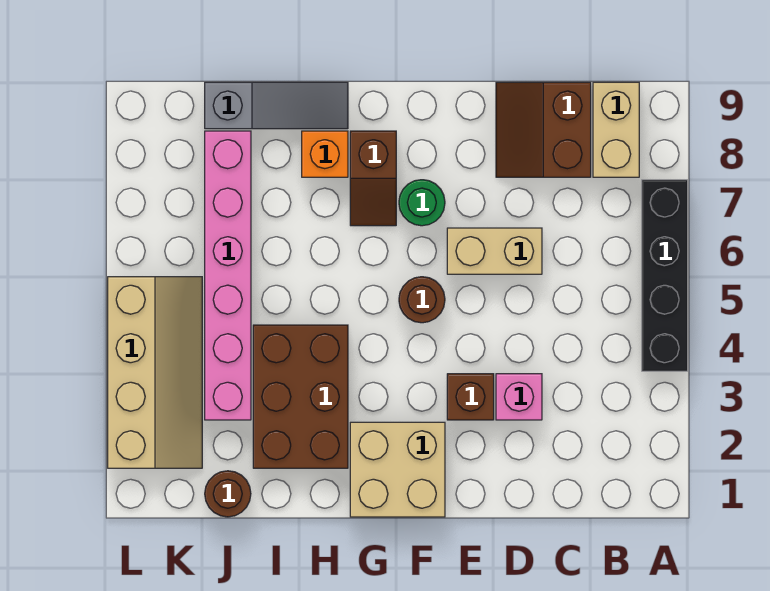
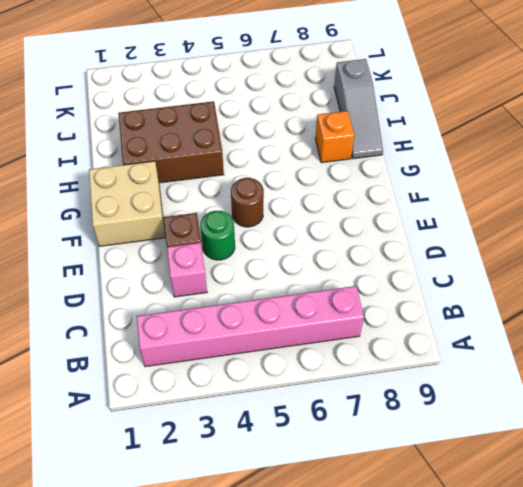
pink brick B2:B7 level 1 -> pink brick J3:J8 level 1
green round brick E4 level 1 -> green round brick F7 level 1
none -> black brick A4:A7 level 1
none -> tan brick B8:B9 level 1
none -> brown slope C8:D9 level 1 top C

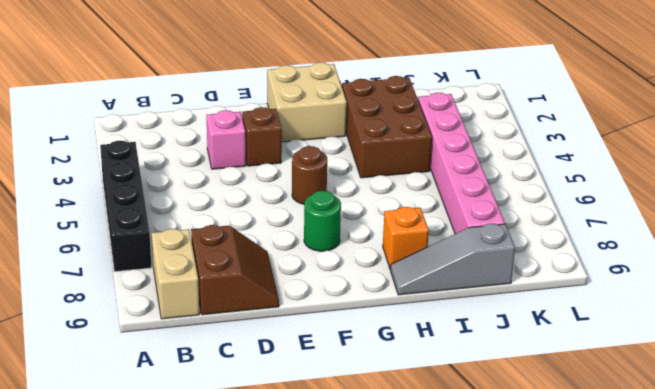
none -> tan brick D6:E6 level 1
none -> brown slope G7:G8 level 1 top 8
none -> brown round brick J1 level 1

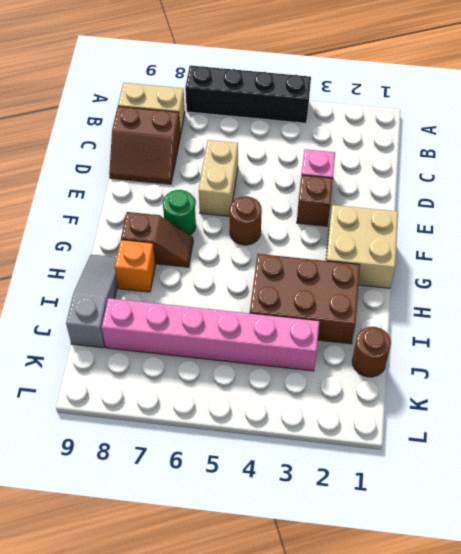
none -> tan slope K2:L5 level 1 top L

